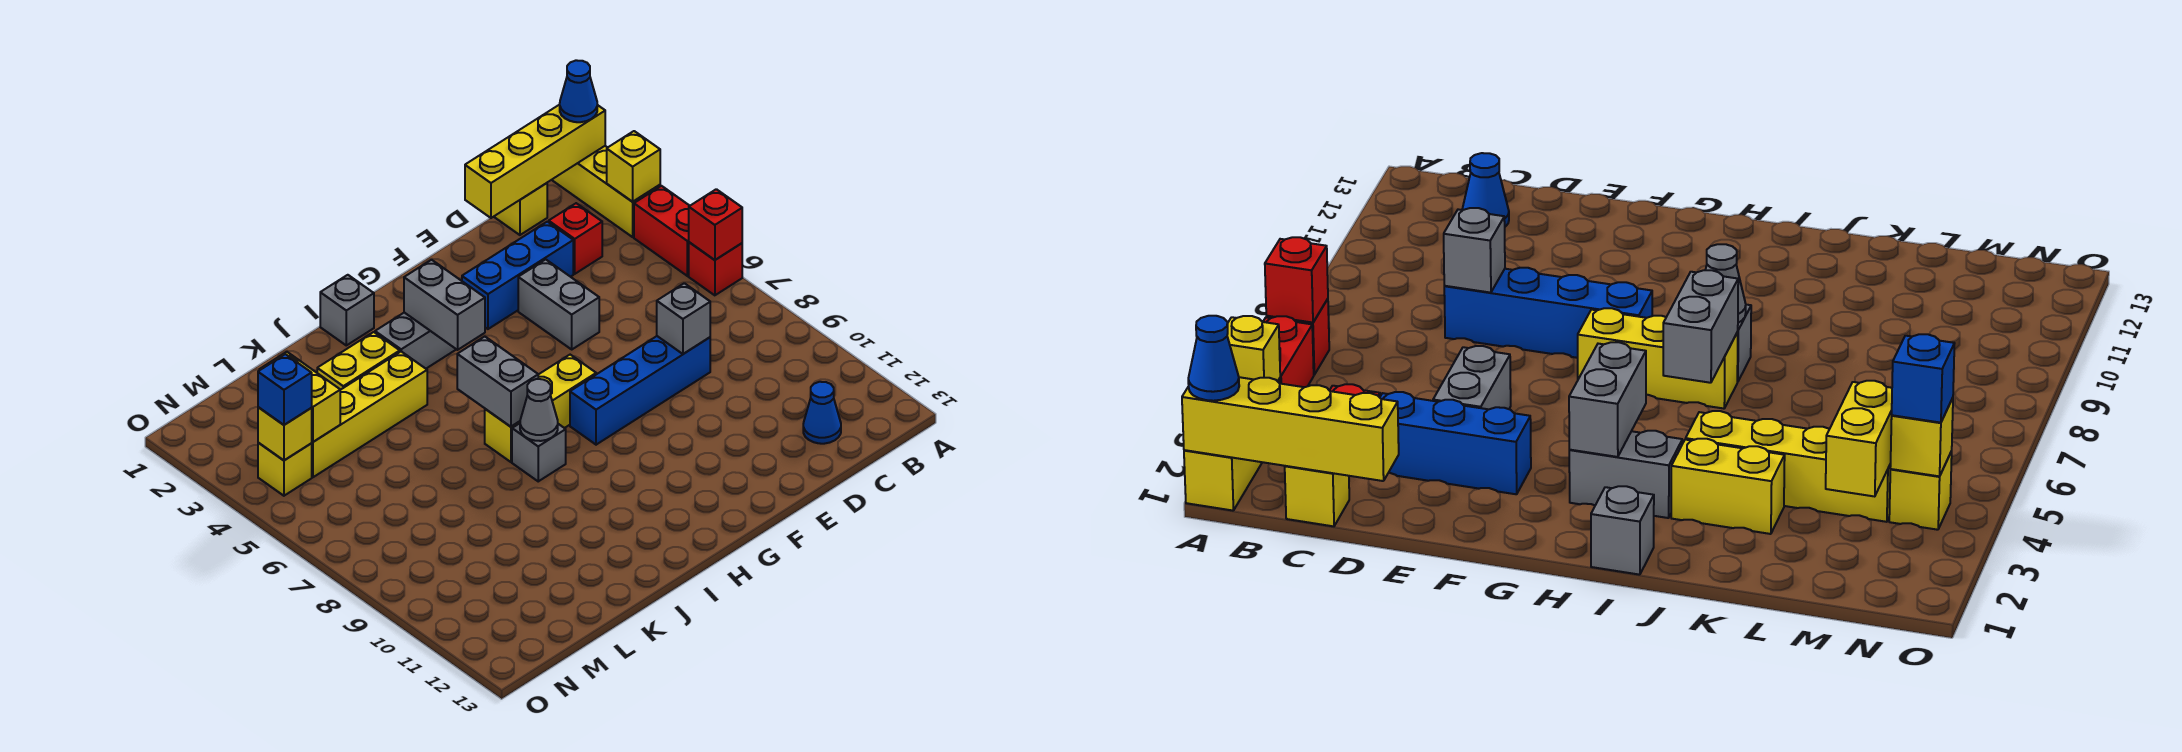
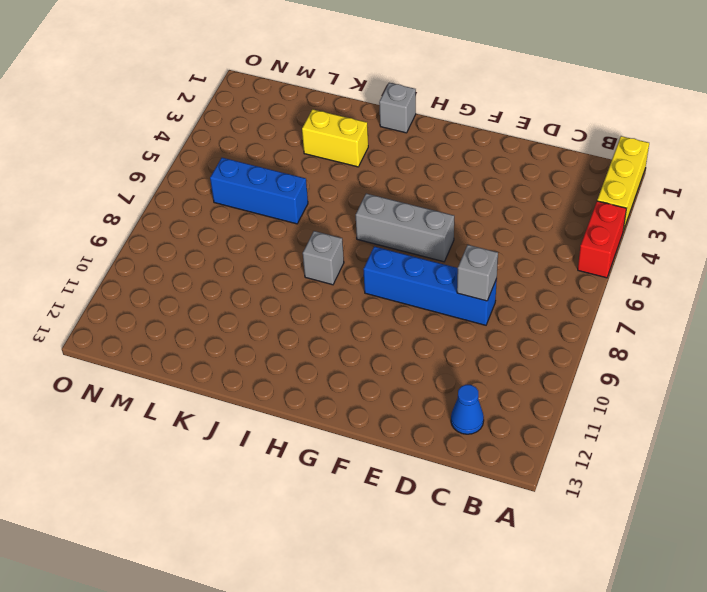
grey brick F6:H6 level 1 -> none
blue brick K6:M6 level 1 -> blue brick D3:F3 level 1
none -> red brick A6 level 1
none -> yellow brick C1 level 1
none -> red brick C3 level 1

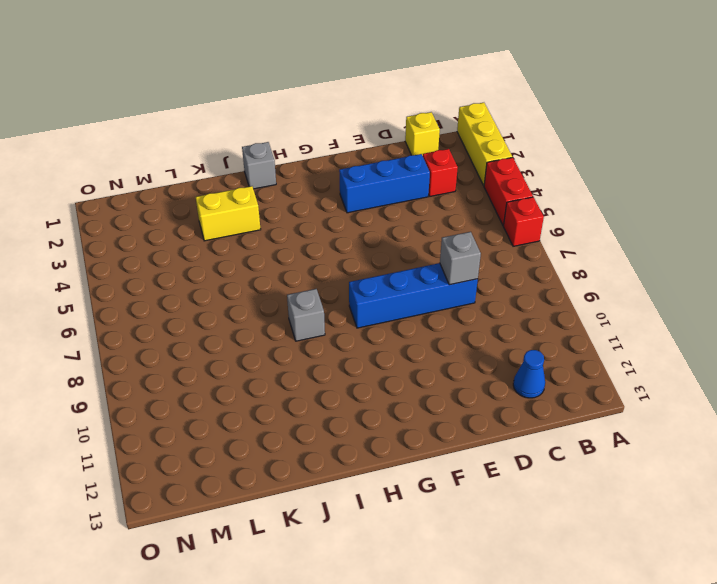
none -> grey brick E4:E5 level 1
none -> yellow brick G7:I7 level 1
none -> grey brick H3:I3 level 1

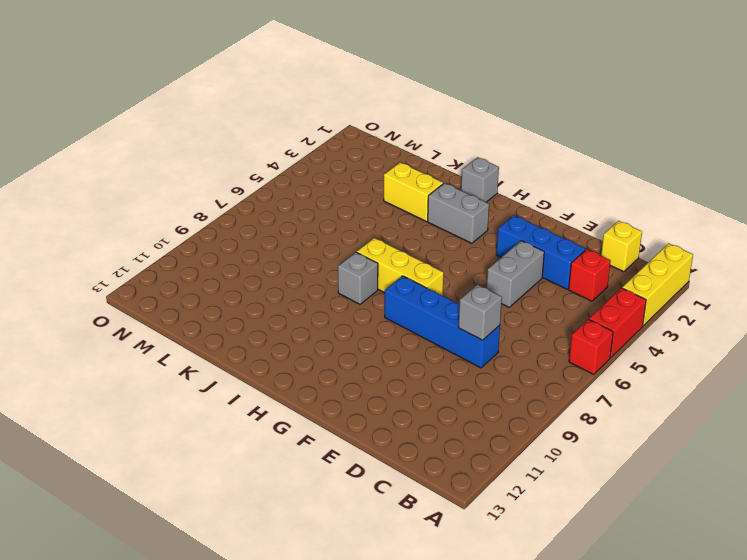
none -> blue cone C12 level 1
none -> yellow brick J4:M4 level 1
none -> yellow brick N4 level 1

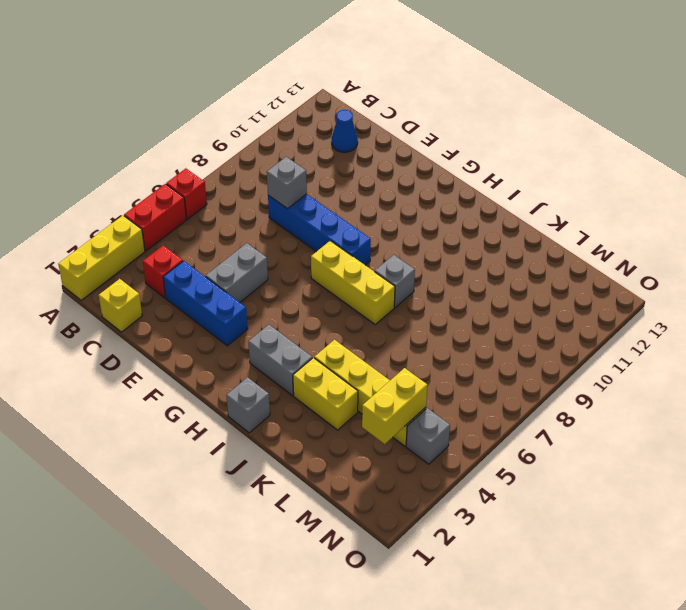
grey brick N4 level 1 -> yellow brick N4 level 1
none -> yellow brick A1:D1 level 2
none -> yellow brick A3 level 2
none -> red brick A6 level 2

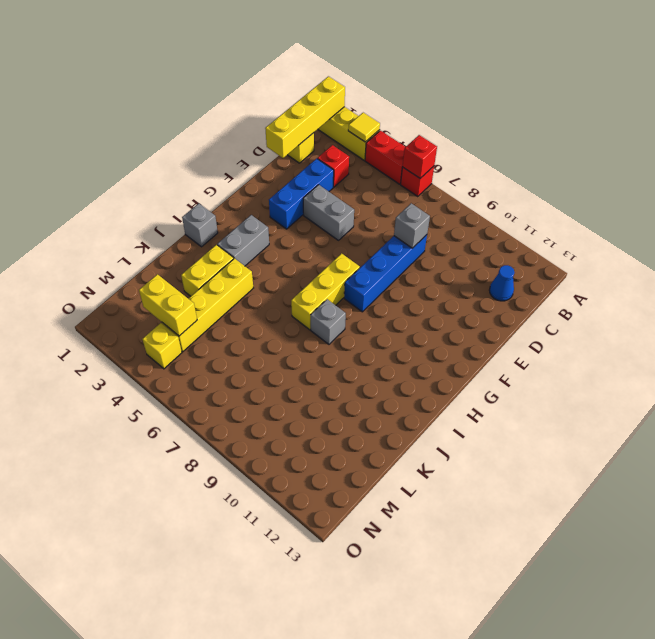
yellow tile A3 level 2 -> yellow brick A3 level 2
none -> grey brick H3:H4 level 2
none -> grey brick I6:I7 level 2
none -> grey cone I8 level 2

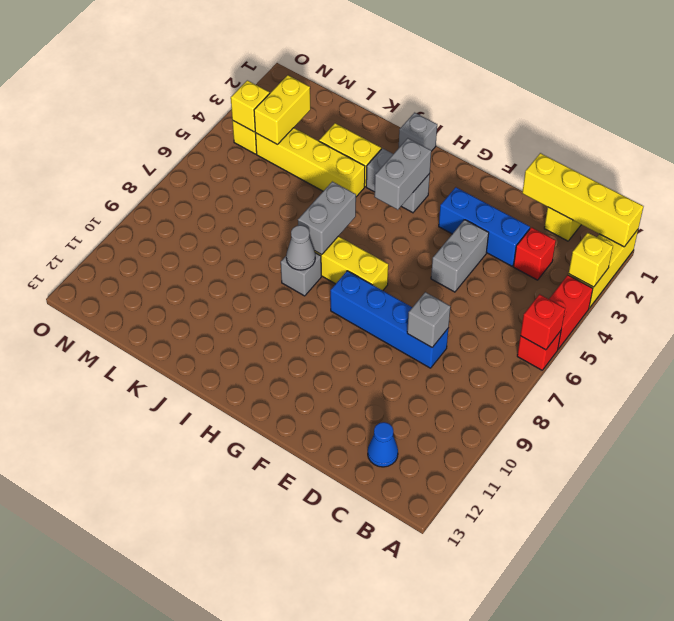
none -> blue cone A1 level 3
none -> blue brick N4 level 3

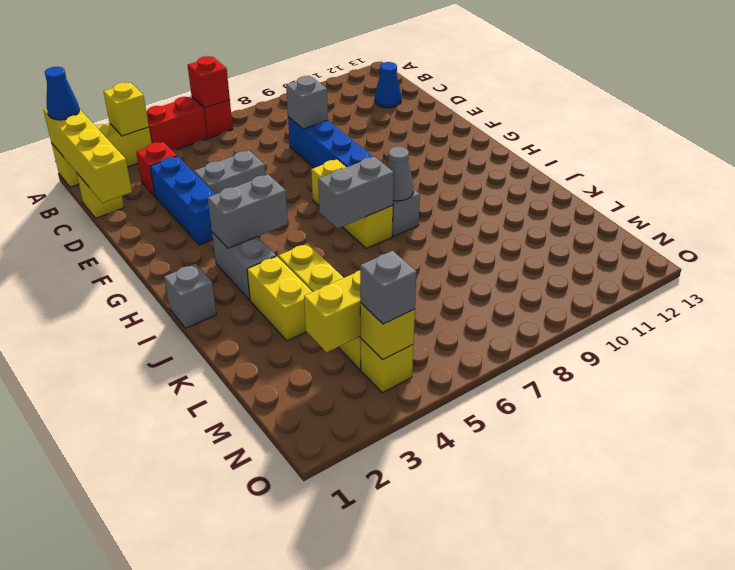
grey brick N4 level 3 -> blue brick N4 level 3

